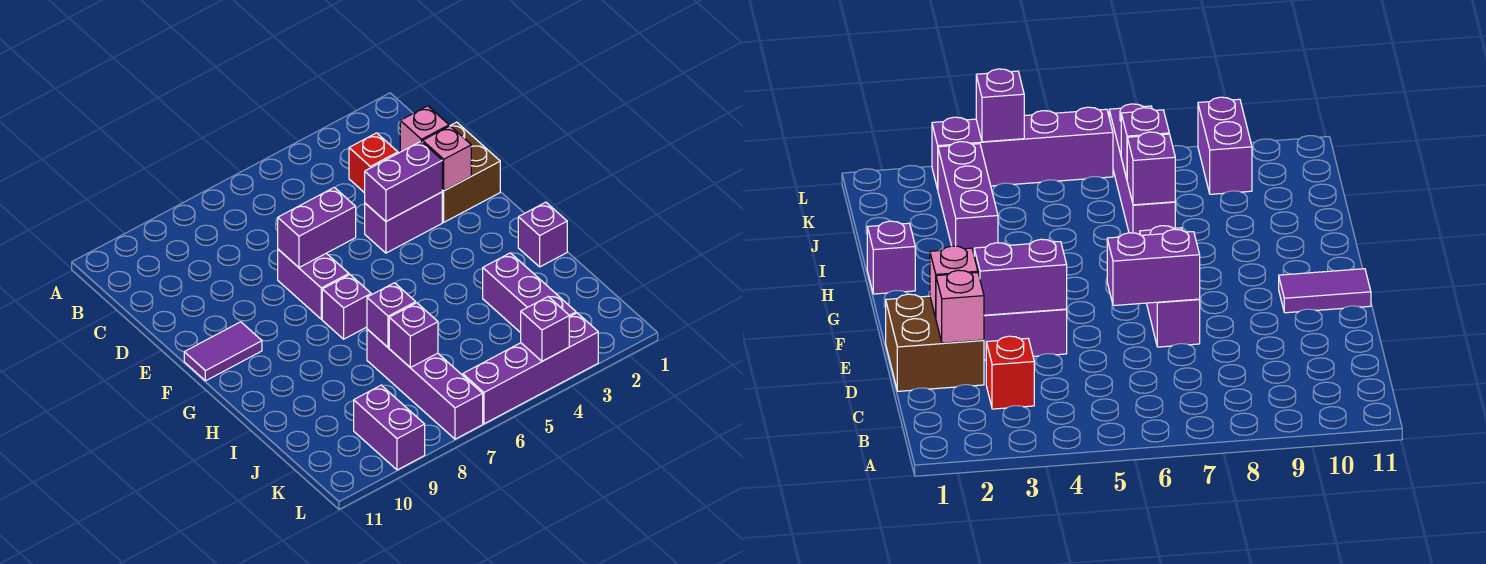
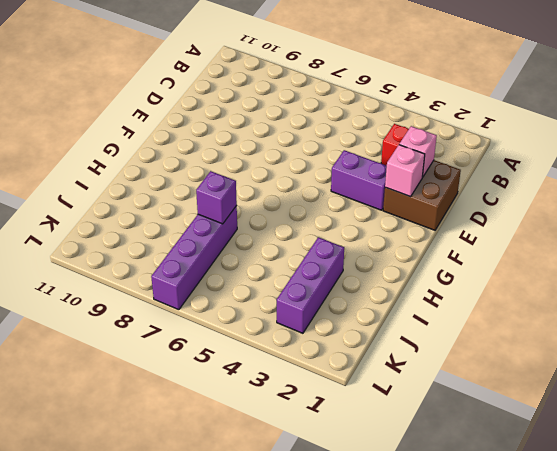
none -> purple brick E7:F7 level 1
none -> purple tile F10:F11 level 1
none -> purple brick G7 level 1

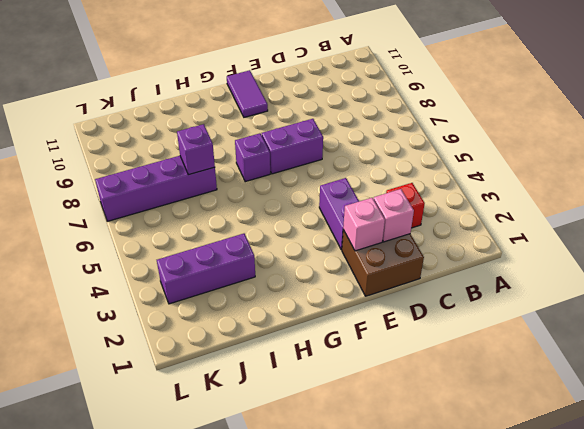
none -> purple brick H1 level 1
none -> purple brick K9:L9 level 1
none -> purple brick L3:L6 level 1

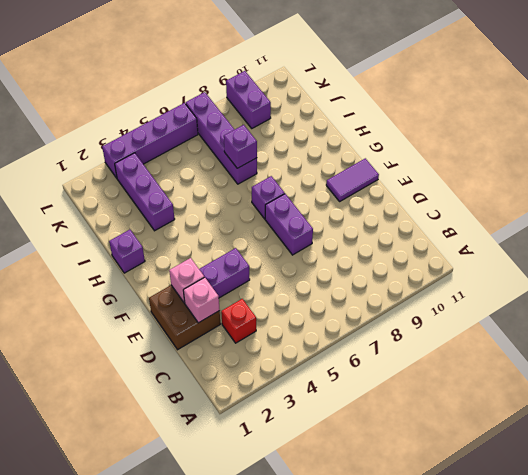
none -> purple brick E3:E4 level 2
none -> purple brick E6:E7 level 2
none -> purple brick J7 level 2

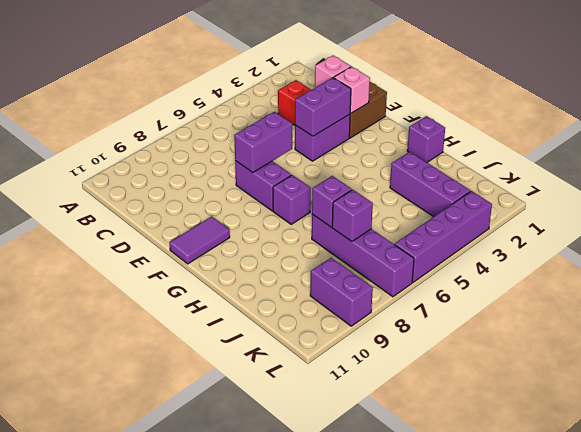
none -> purple brick L4 level 2

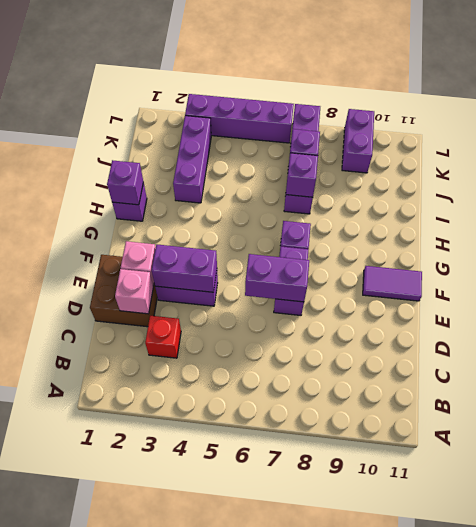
purple brick H1 level 2 -> purple brick L4 level 2

